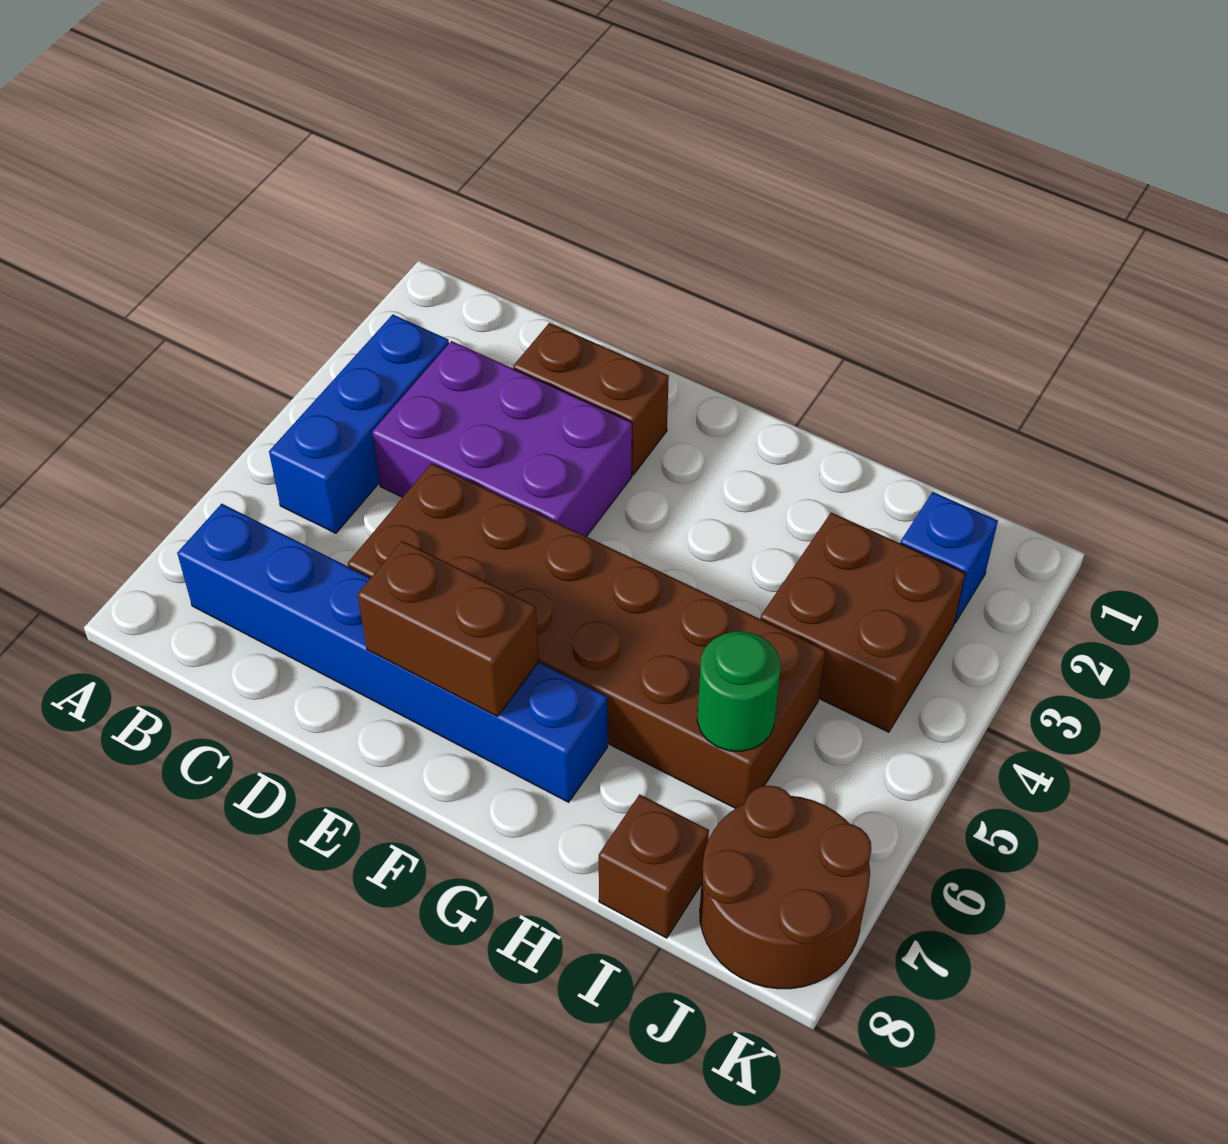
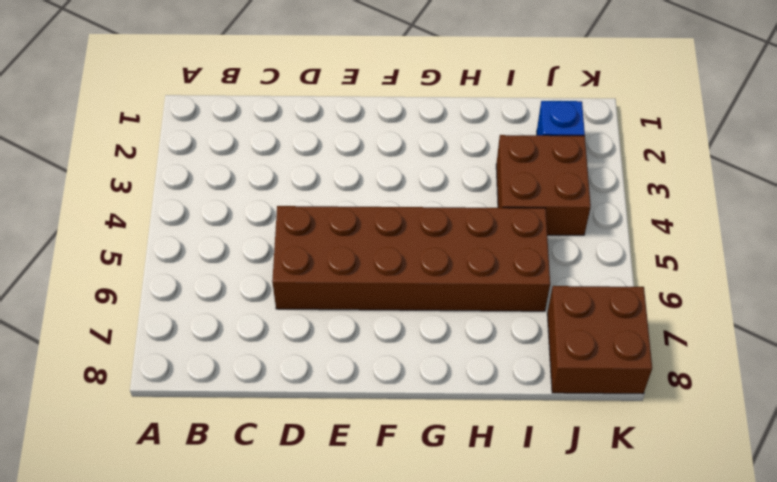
brown brick J7:K8 level 1 -> brown round brick J7:K8 level 1
none -> blue brick B3:B5 level 1
none -> blue brick B7:G7 level 1

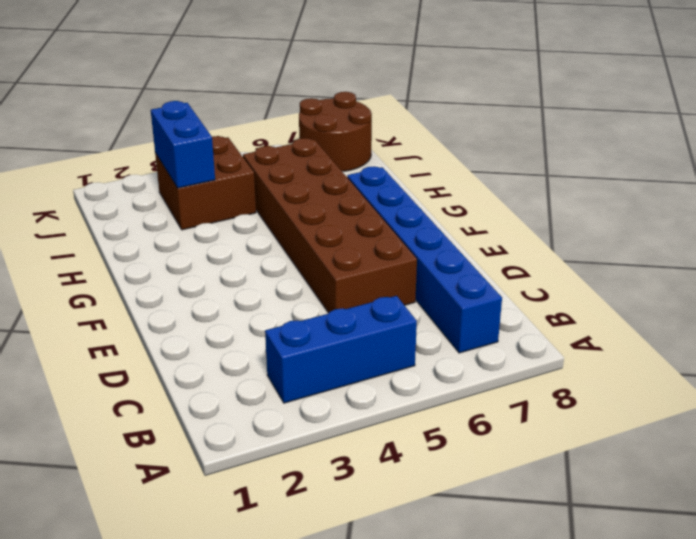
blue brick I3:J3 level 2 -> none
none -> purple brick C3:E4 level 1
none -> brown brick D2:E2 level 1

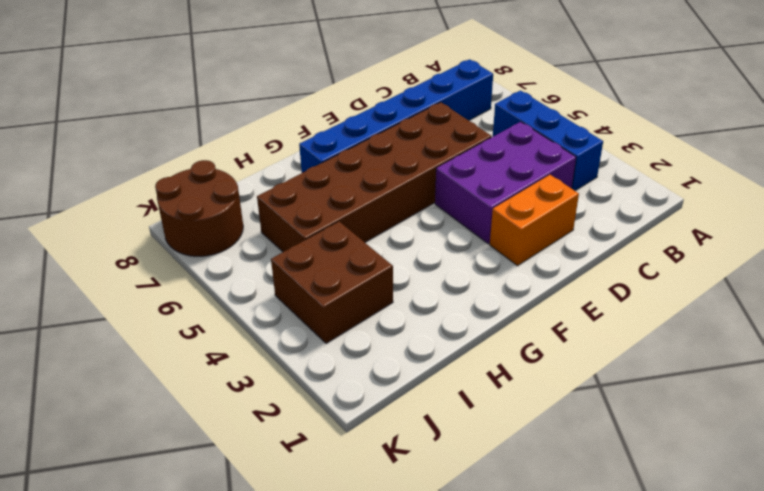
orange brick D2:E2 level 1 -> brown brick D2:E2 level 1
none -> brown brick I8 level 1
none -> blue brick J2 level 1

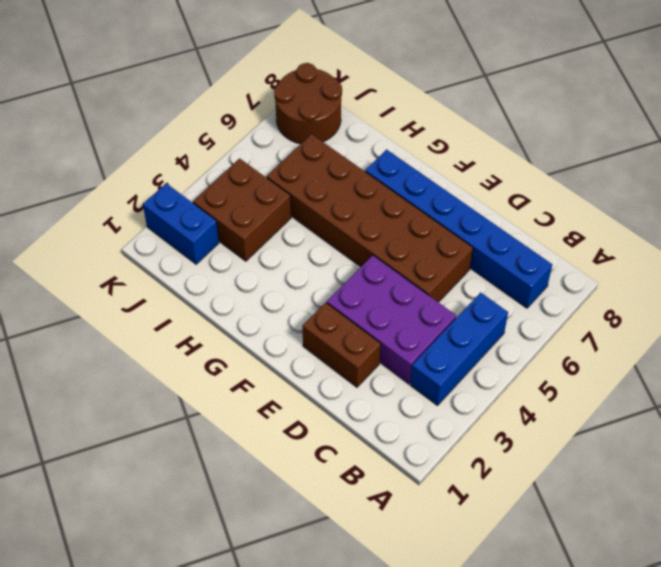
blue brick J2:K2 level 1 -> blue brick J2 level 1
none -> brown brick I8 level 1
none -> brown brick E7:F7 level 2

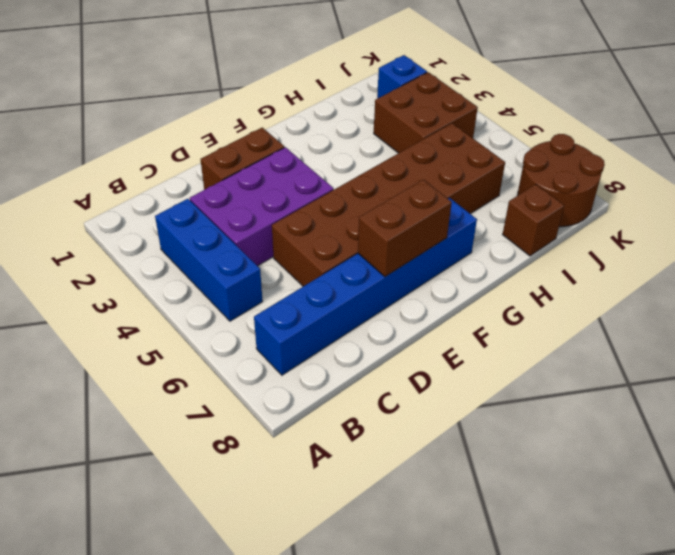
none -> green round brick I6 level 2

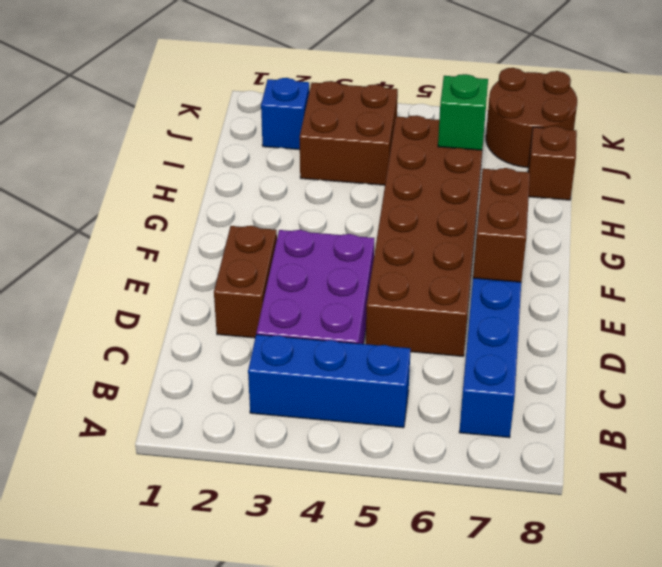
green brick I6 level 2 -> green round brick I6 level 2

